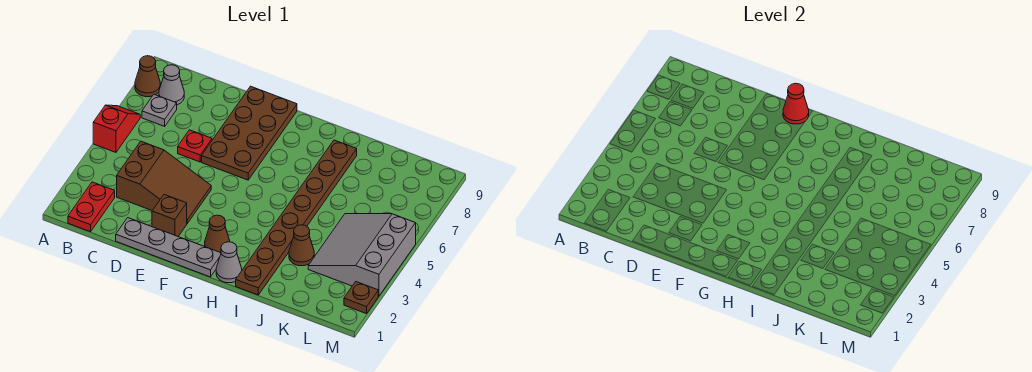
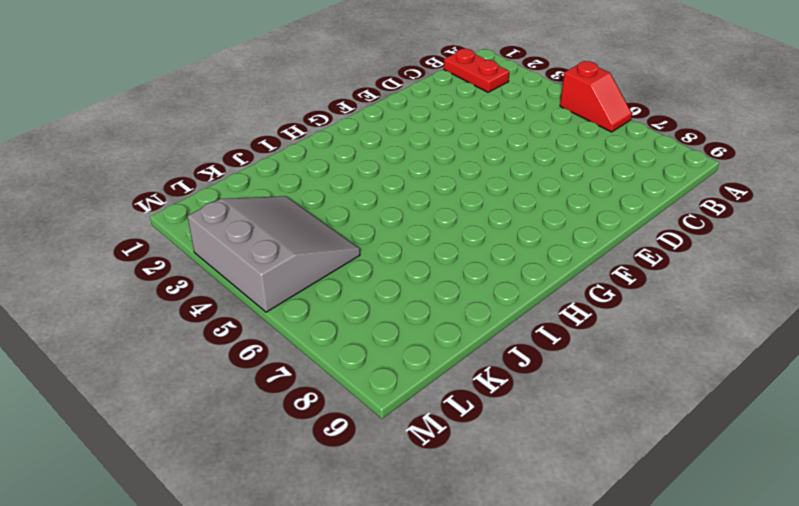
none -> brown cone A8 level 1
none -> grey plate B7 level 1
none -> grey cone B8 level 1

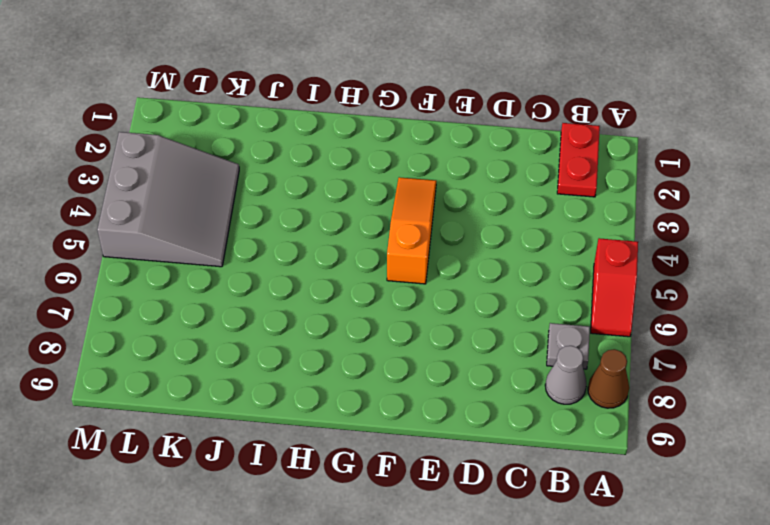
orange slope F3:F5 level 1 top 5 -> none
none -> brown slope C3:E4 level 1 top C
none -> grey plate D1:G1 level 1
none -> red plate D6 level 1

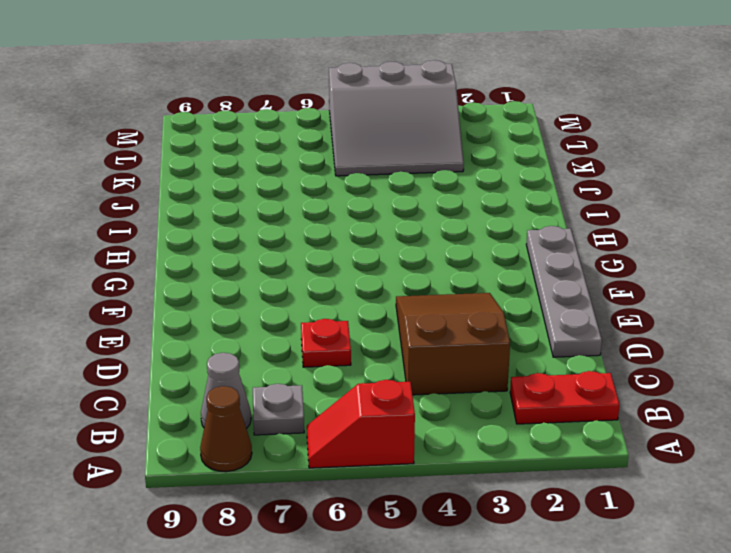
none -> brown brick E2 level 1
none -> brown plate E6:F9 level 1
none -> brown cone G2 level 1

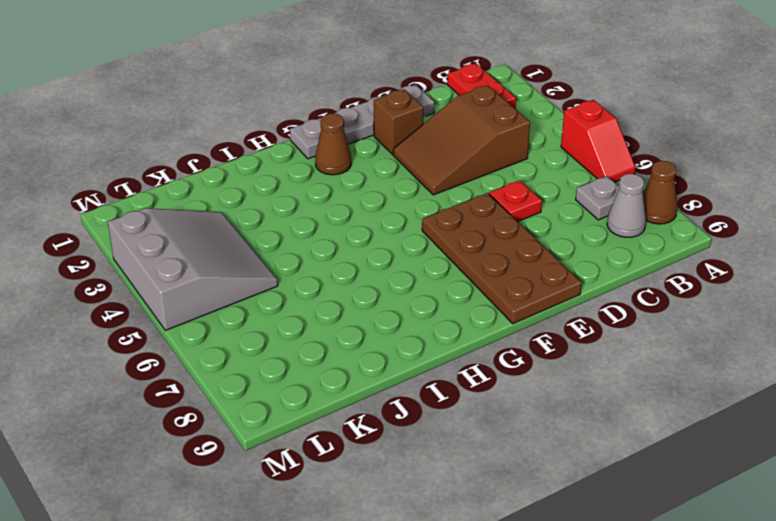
none -> grey cone H1 level 1
none -> brown plate I1:I8 level 1
none -> brown cone J3 level 1

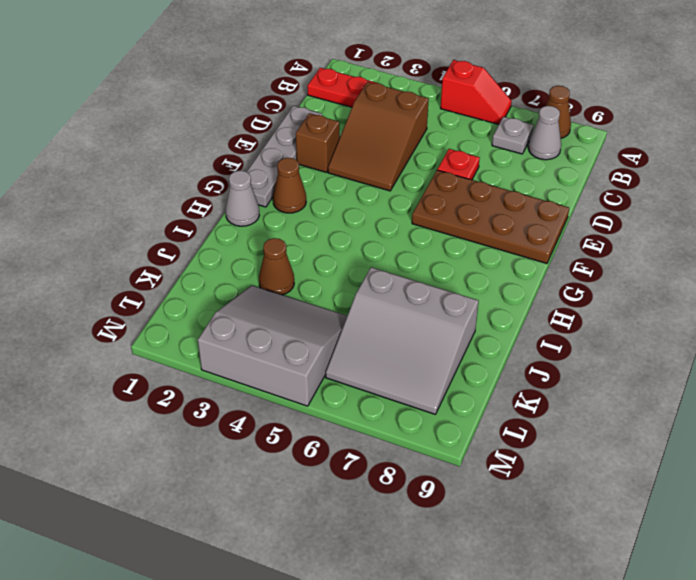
grey slope J6:L8 level 1 top J -> none
none -> brown plate I1:I8 level 1
none -> brown plate M2 level 1
none -> red cone F9 level 2

